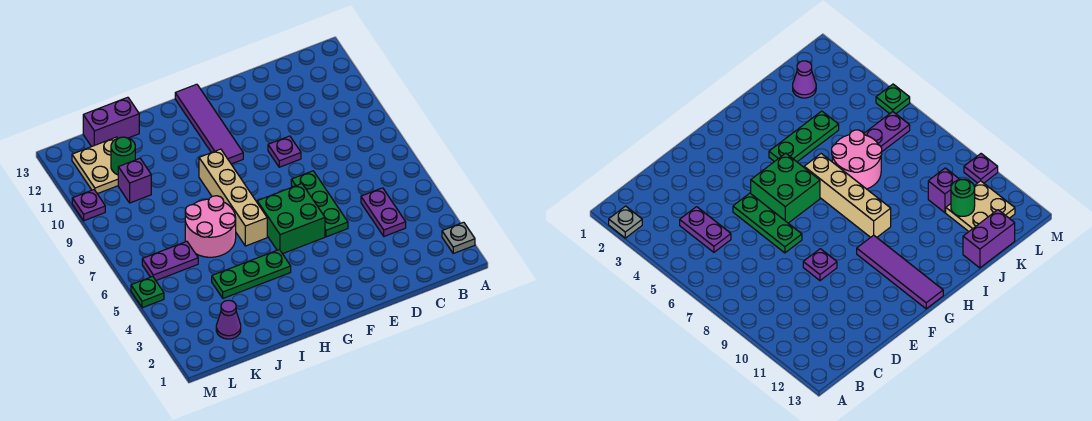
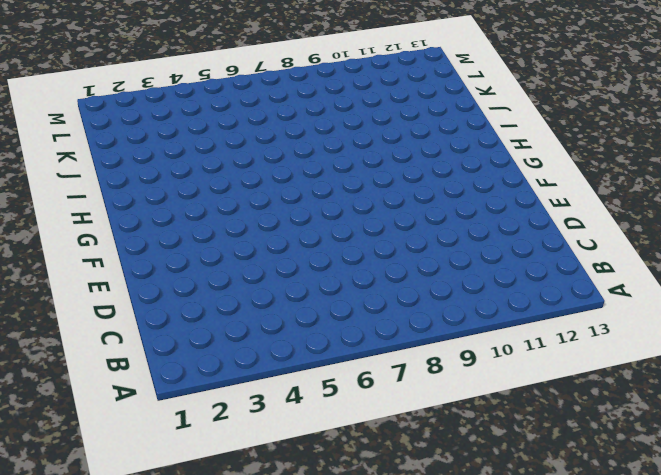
none -> grey plate A2 level 1
none -> purple plate C4:C5 level 1
none -> green plate E5:E7 level 1

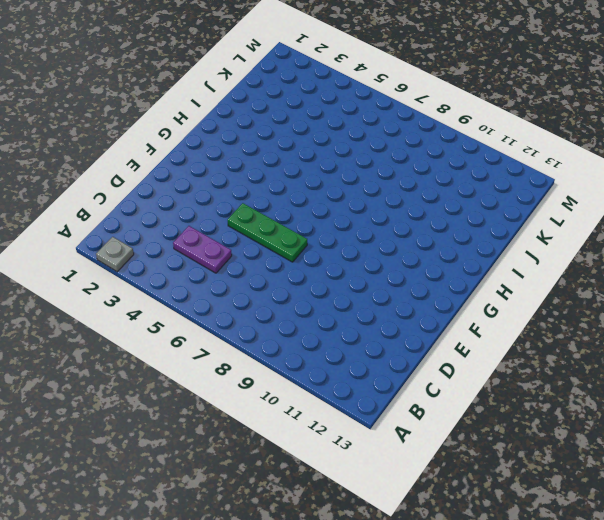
none -> purple plate E9 level 1
none -> green brick F5:G6 level 1
none -> purple tile G10:G13 level 1

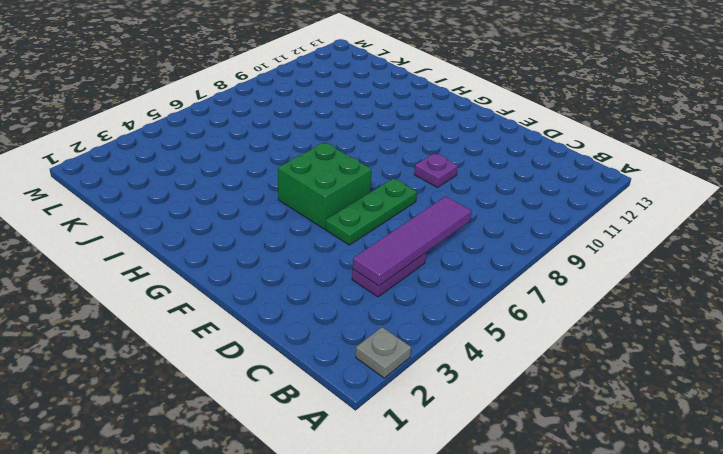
purple tile C4:C7 level 2 -> purple tile G10:G13 level 1
none -> green plate H4:J4 level 1
none -> tan brick H6:H9 level 1
none -> pink round brick I6:J7 level 1

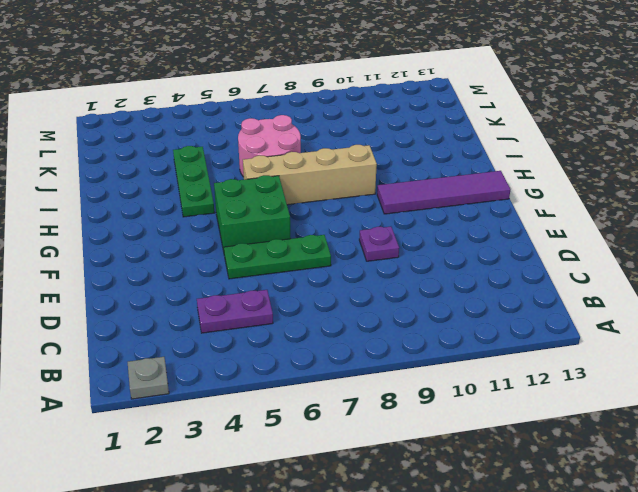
none -> purple brick J13:K13 level 1
none -> purple cone K2 level 1
none -> purple plate K6:L6 level 1

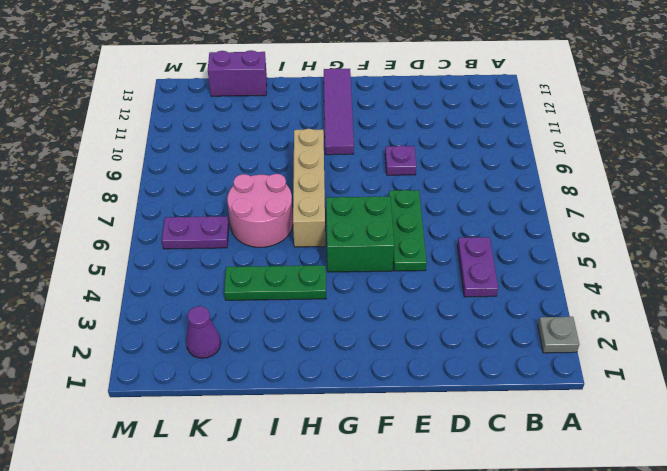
none -> purple brick K10 level 1
none -> tan plate K11:L12 level 1
none -> green plate M5 level 1

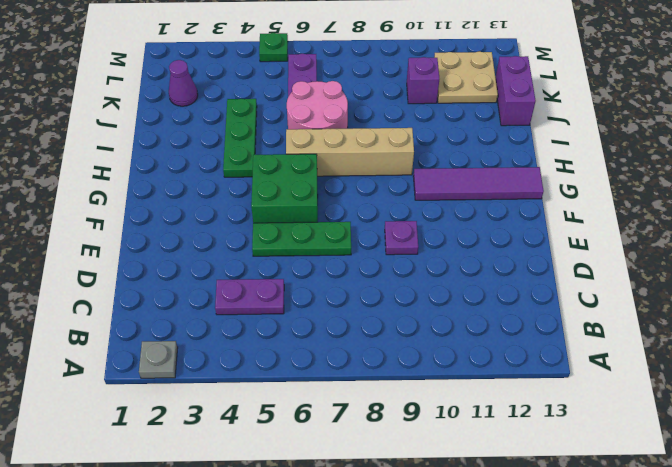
none -> purple plate M10 level 1
none -> green round brick K11 level 2

